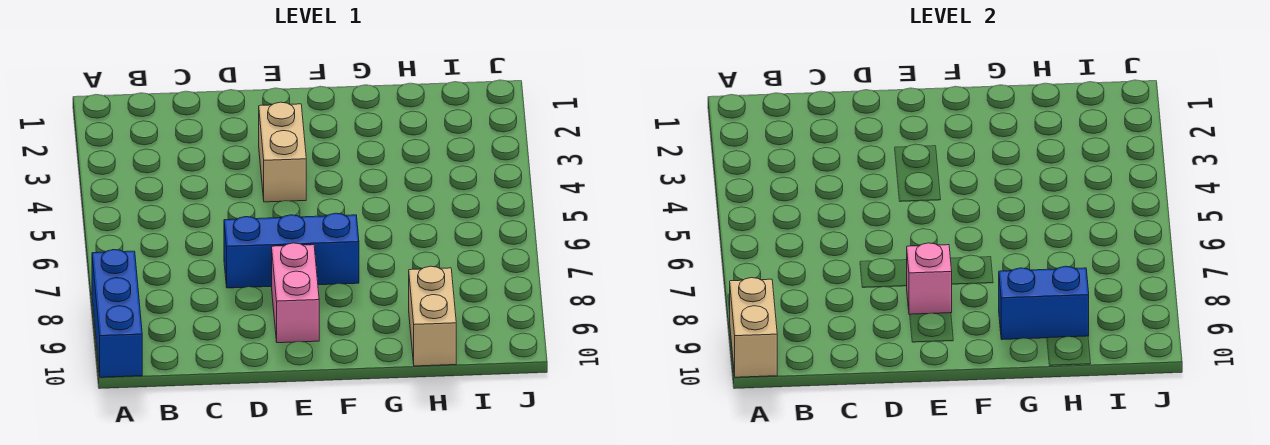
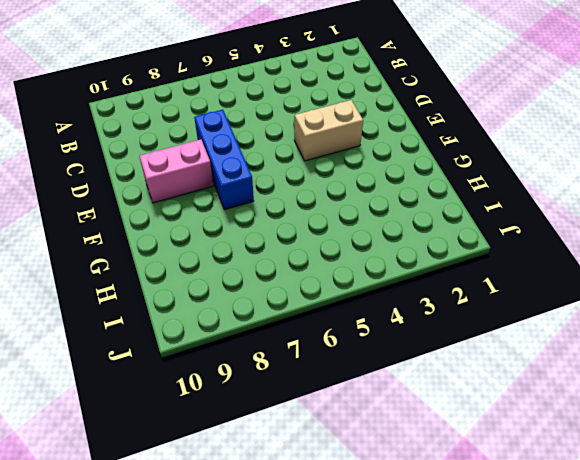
none -> blue brick A8:A10 level 1
none -> tan brick H9:H10 level 1

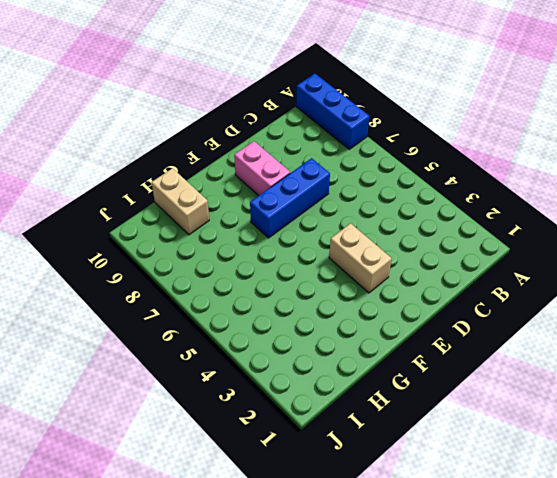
none -> tan brick A9:A10 level 2
none -> pink brick E8 level 2

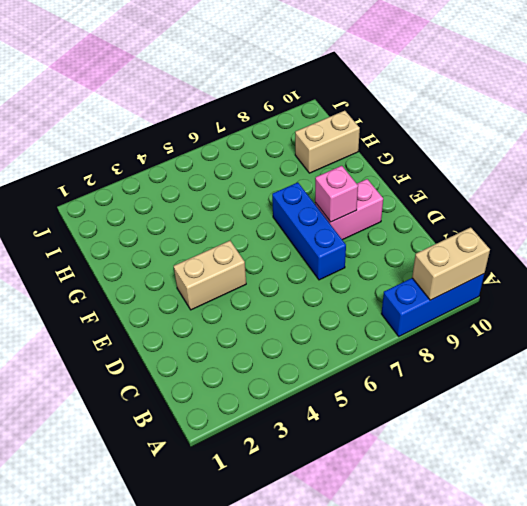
none -> blue brick G9:H9 level 2

